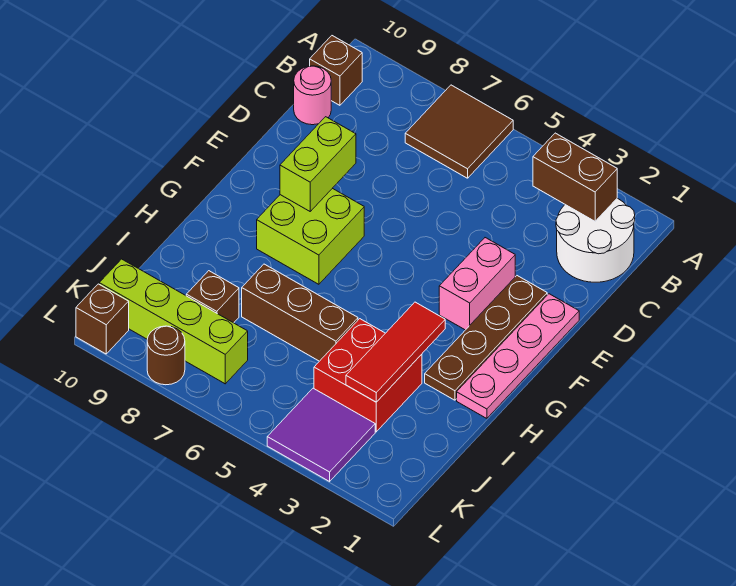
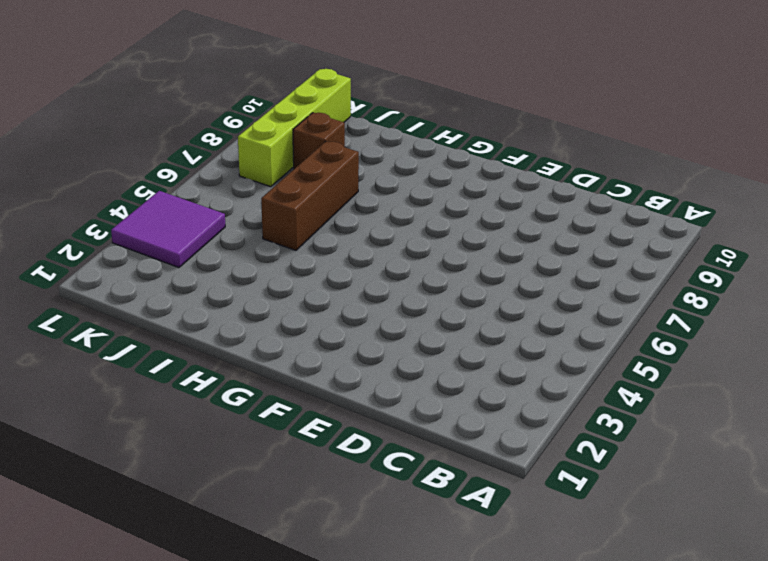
none -> brown tile A6:B7 level 1
none -> white round brick B1:C2 level 1
none -> brown brick B10 level 1

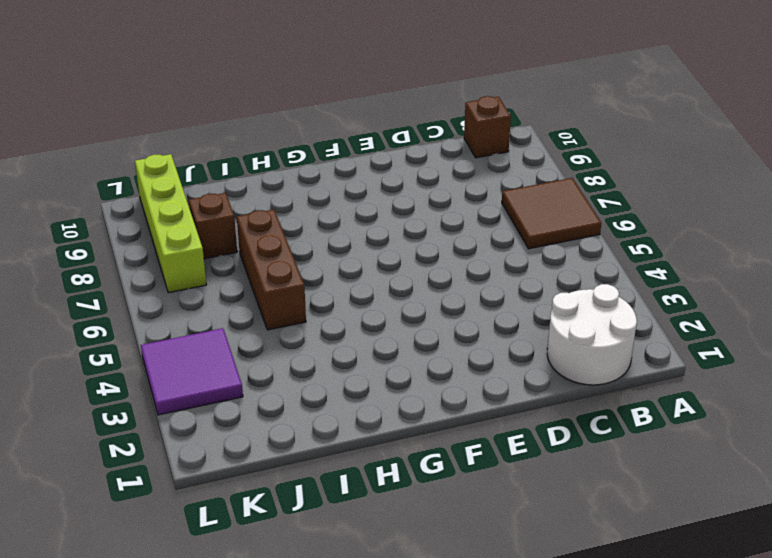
none -> pink round brick C10 level 1
none -> pink plate E1:H1 level 1
none -> brown plate E2:H2 level 1

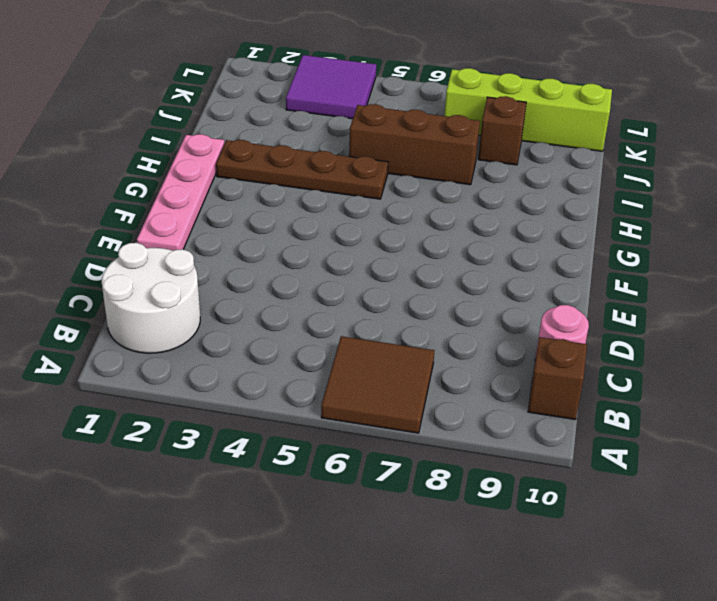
brown plate H2:H5 level 1 -> brown plate E2:H2 level 1
none -> pink brick E3:F3 level 1
none -> lime brick F7:G8 level 1
none -> red brick I3:J4 level 1

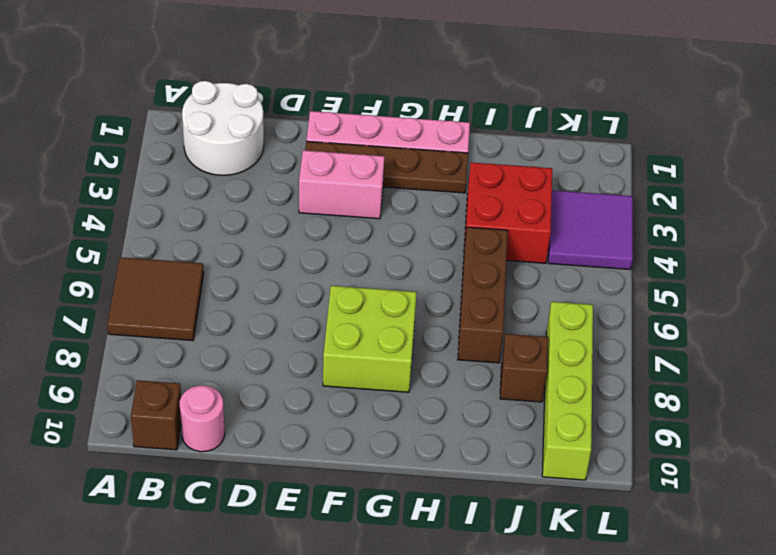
none -> brown round brick L8 level 1
none -> brown brick L10 level 1
none -> brown brick B2:B3 level 2

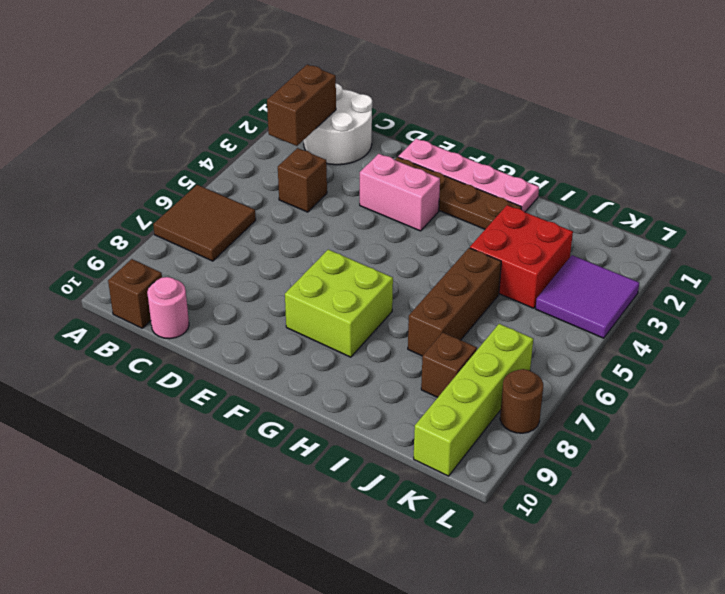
brown brick C4 level 1 -> brown brick L10 level 1
none -> lime brick E8:F8 level 2
none -> red tile H3:J3 level 2

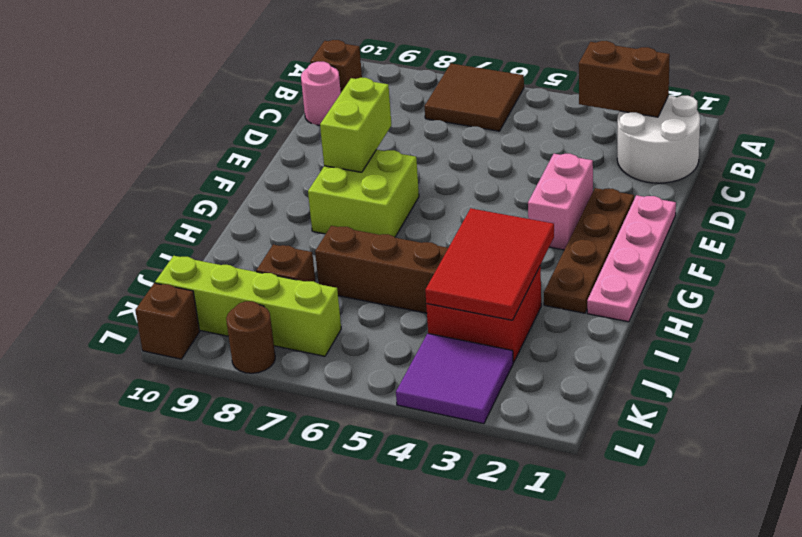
red tile H3:J4 level 2 -> red tile H3:J3 level 2

